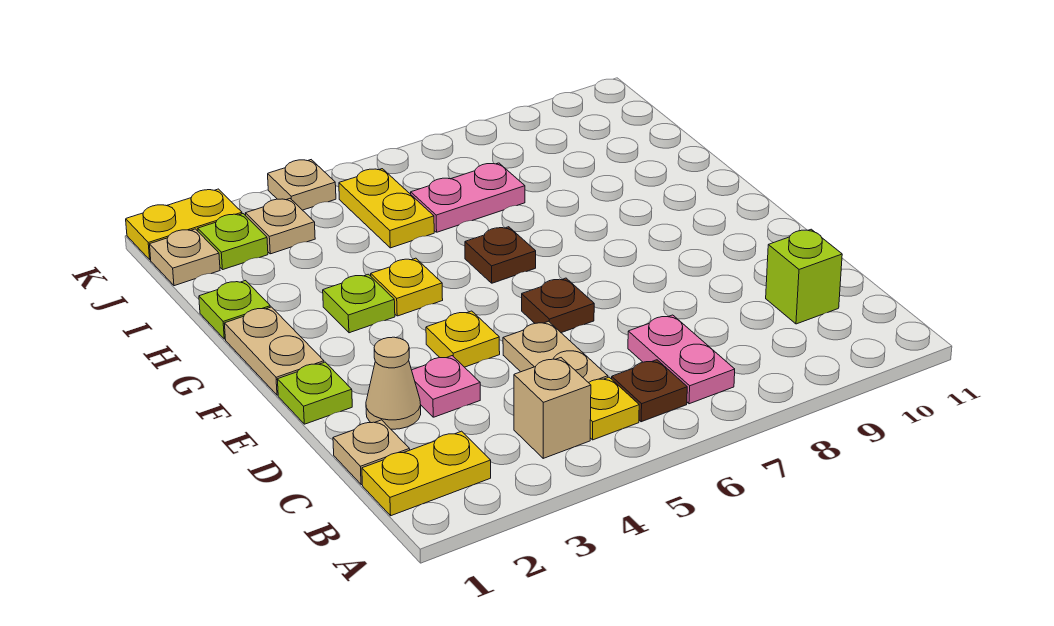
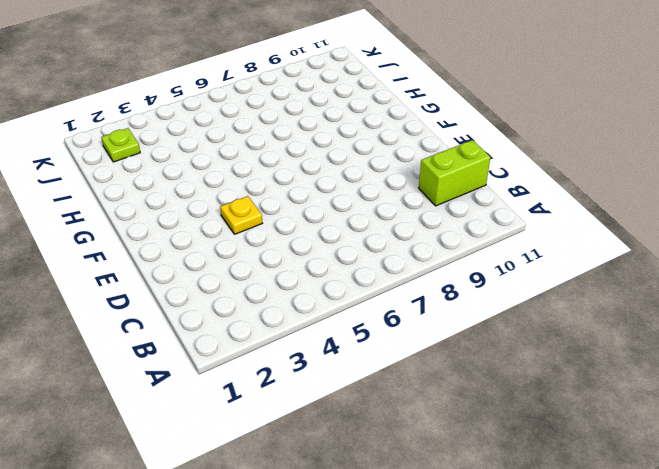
lime brick C10:C11 level 1 -> lime brick C10 level 1
none -> yellow plate B1:B2 level 1
none -> tan brick B4 level 1
none -> yellow plate B5 level 1

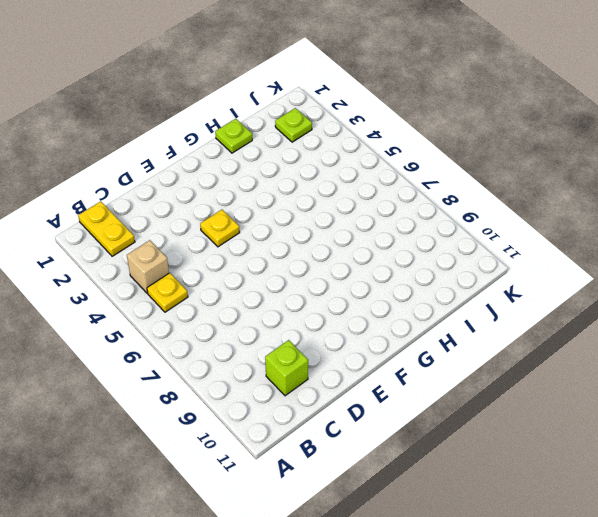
none -> brown plate B6 level 1
none -> pink plate B7:C7 level 1
none -> tan plate C1 level 1

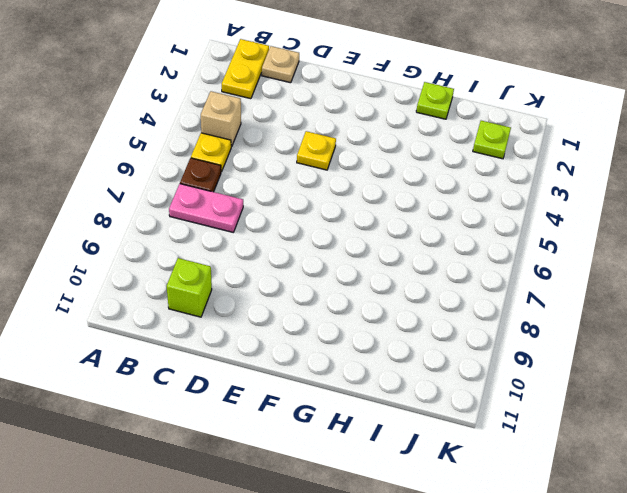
none -> tan plate C5:D5 level 1
none -> tan cone D2 level 1
none -> pink plate D3 level 1

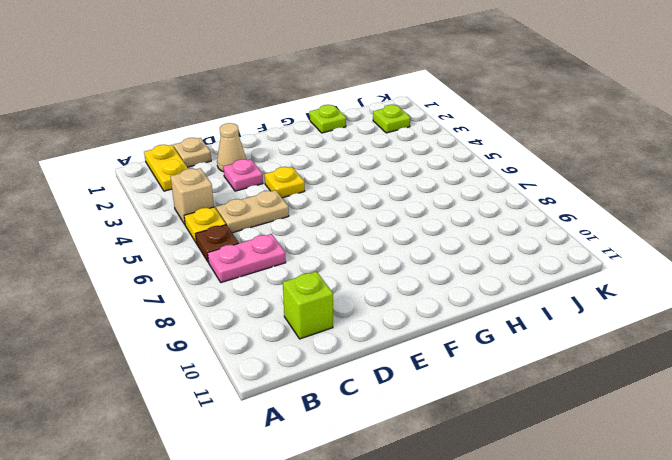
none -> lime plate E1 level 1
none -> brown plate E6 level 1
none -> tan plate F1:G1 level 1

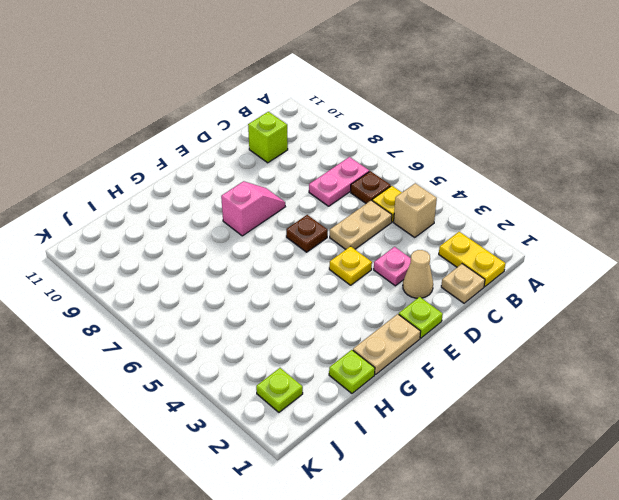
pink slope E8:F8 level 1 top F -> none
none -> lime plate G3 level 1
none -> yellow plate G4 level 1
none -> brown plate G6 level 1

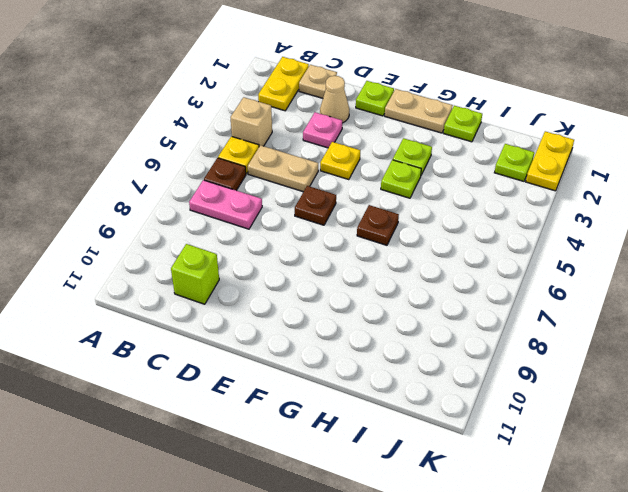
lime plate G4 level 1 -> yellow plate G4 level 1
none -> yellow plate I5:J5 level 1
none -> pink plate I6:I7 level 1
none -> tan plate J1 level 1

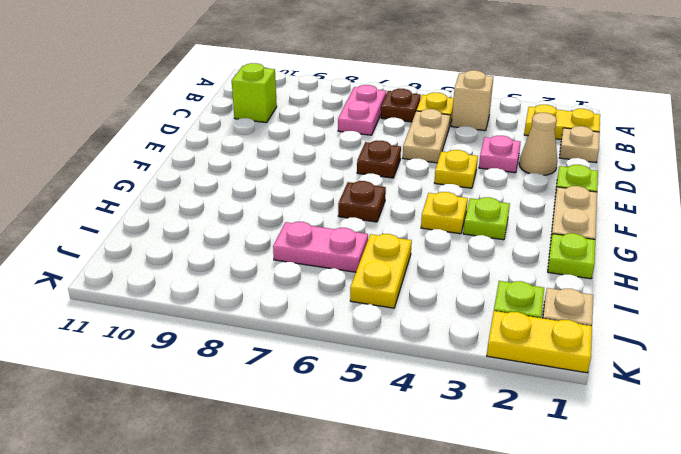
none -> tan plate J3 level 1
none -> tan plate K4 level 1

